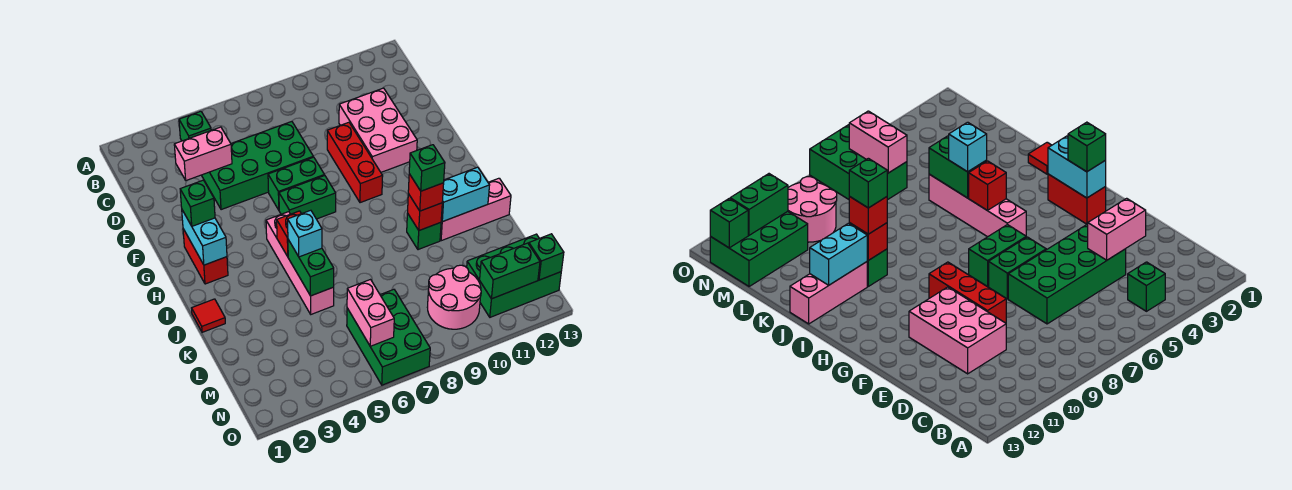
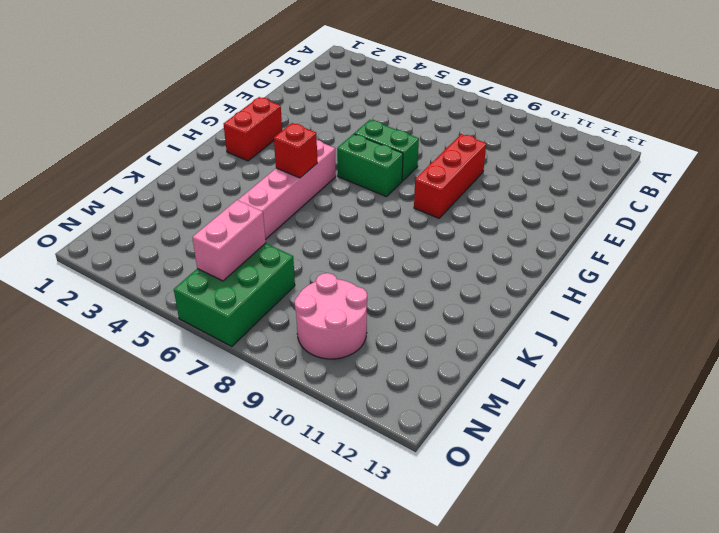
none -> green brick B4 level 1
none -> green brick D4:E7 level 1
none -> pink brick D10:F11 level 1

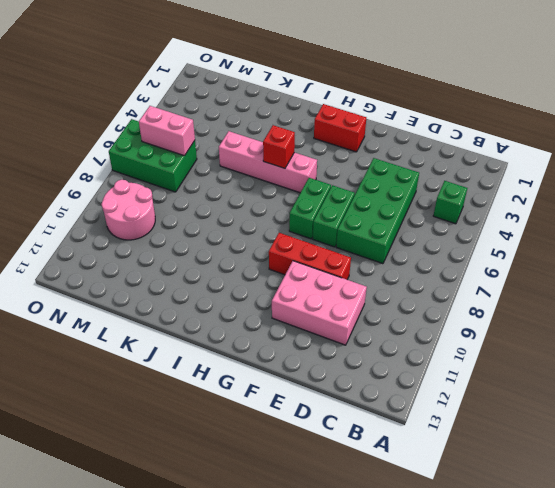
none -> red tile J1 level 1
none -> green brick J10 level 1
none -> pink brick J11:J13 level 1

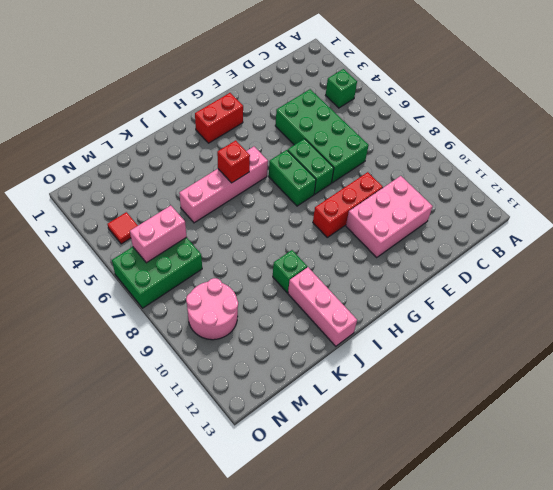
red tile N4 level 1 -> red tile J1 level 1
none -> green brick M11:N13 level 1
none -> pink brick D3:D4 level 2
none -> cyan brick G2:H2 level 2

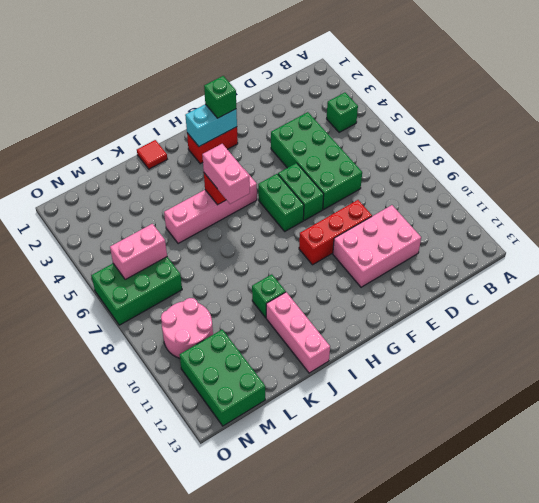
pink brick I5:I6 level 3 -> pink brick D3:D4 level 2
none -> green brick J5:K5 level 2
none -> red brick J10 level 2
none -> cyan brick J11:J12 level 2

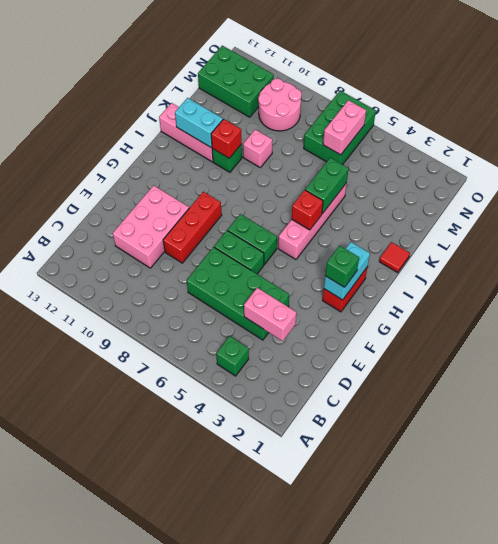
pink brick K9 level 1 -> none
none -> green brick N11:N12 level 2
none -> green brick N13 level 2
none -> cyan brick J5 level 3

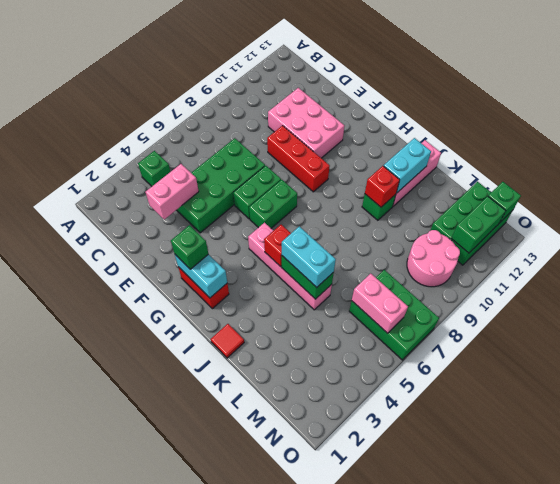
cyan brick J5:K5 level 3 -> cyan brick J5 level 3
none -> red brick J10 level 3
none -> green brick J10 level 4

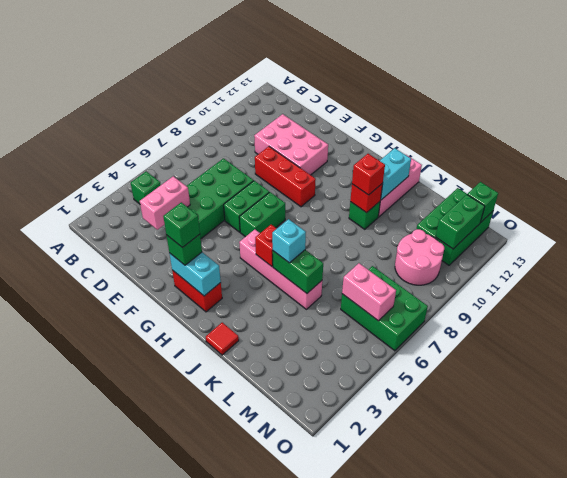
green brick G2 level 4 -> green brick J10 level 4

